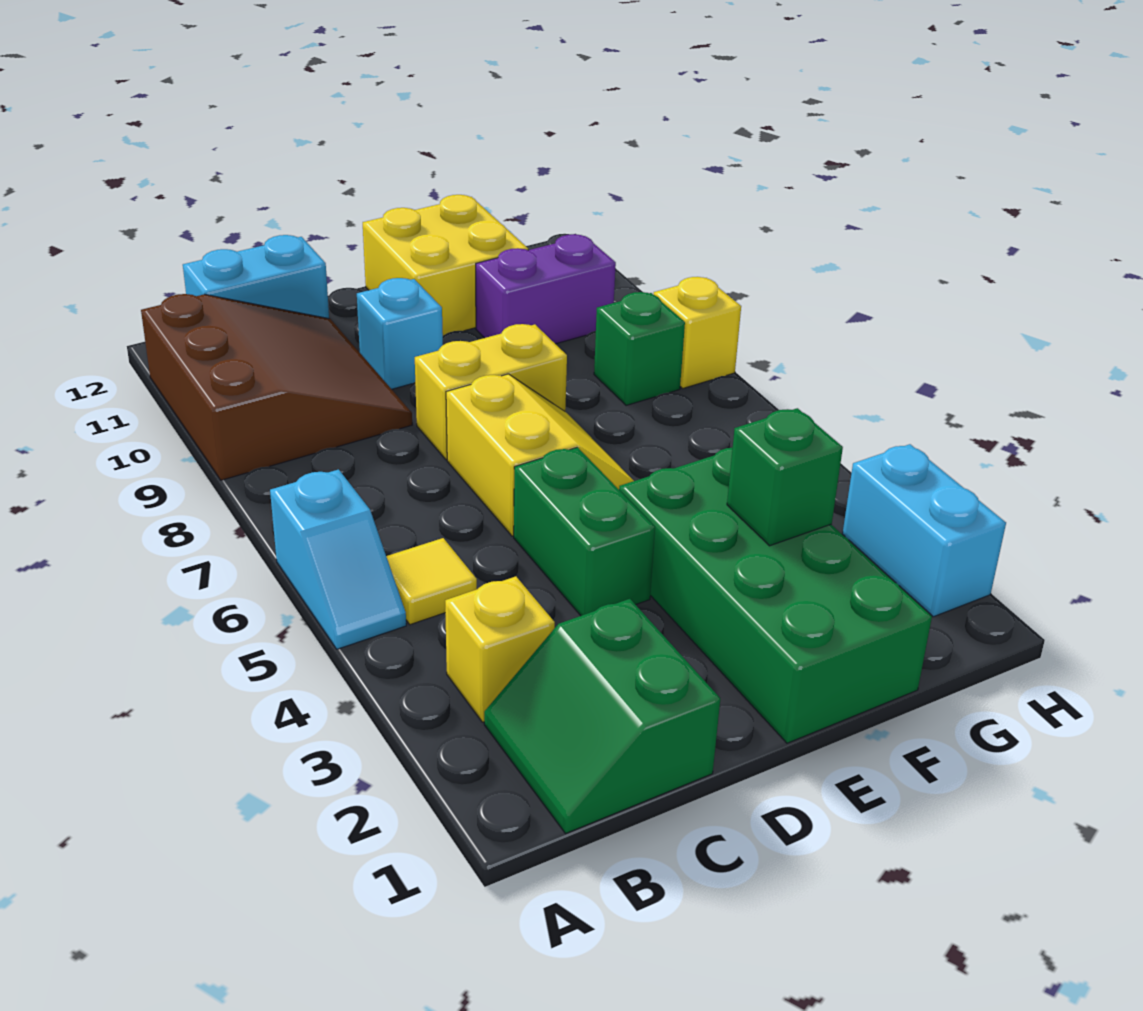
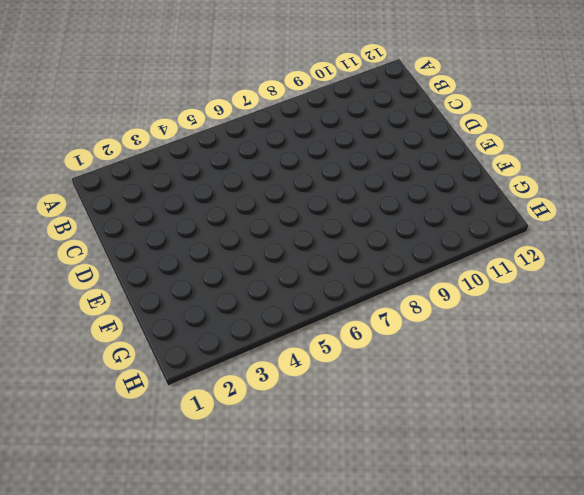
none -> cyan slope A5:A6 level 1 top 6
none -> brown slope A9:C11 level 1 top A
none -> green slope B1:C2 level 1 top C

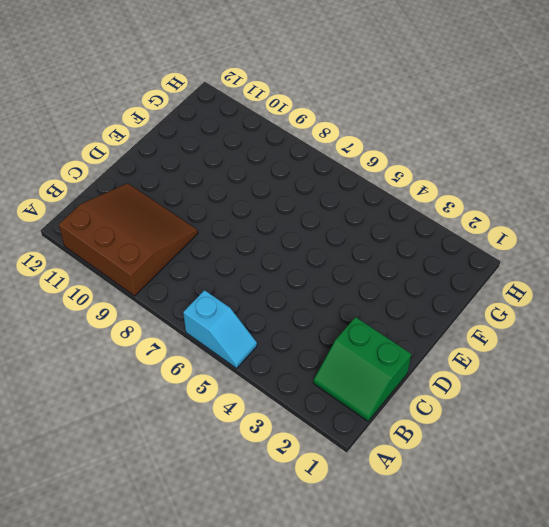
none -> yellow brick B3 level 1
none -> yellow tile B5 level 1
none -> cyan brick B12:C12 level 1

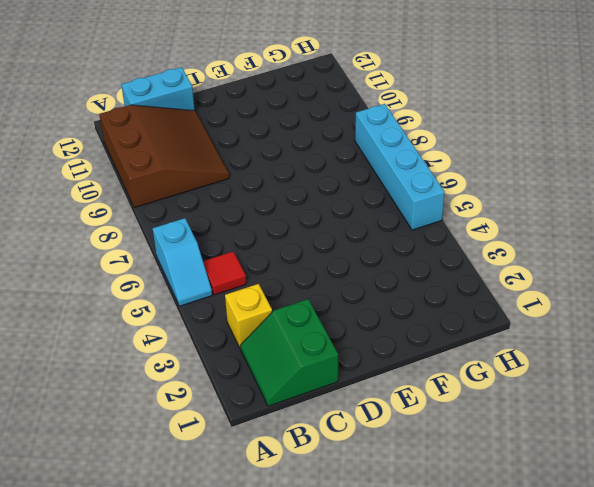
red tile B5 level 1 -> yellow tile B5 level 1
cyan brick H5:H8 level 1 -> yellow brick H8 level 1
none -> green brick D4:D5 level 1
none -> yellow slope D6:E7 level 1 top D
none -> yellow brick D8:E8 level 1

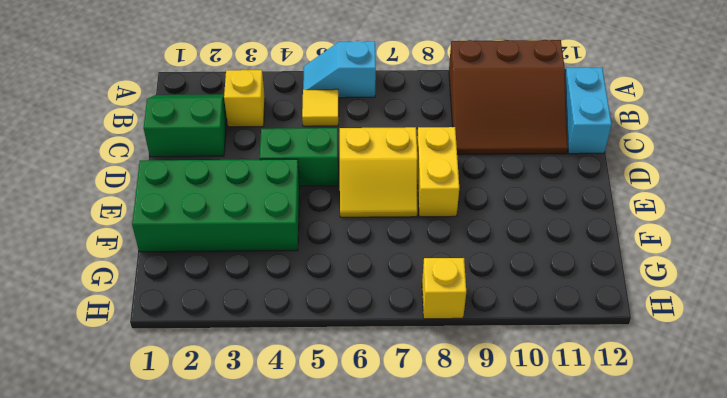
none -> cyan brick D10 level 1
none -> yellow brick E11:F12 level 1
none -> purple brick F10:G10 level 1

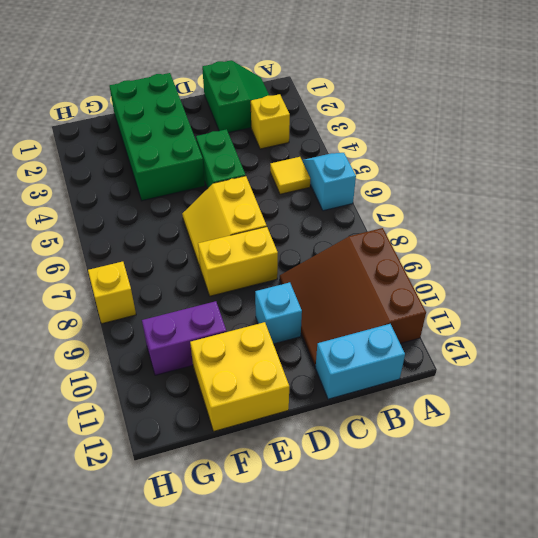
none -> green brick G8 level 1
none -> cyan brick H2:H3 level 1
none -> green brick F3 level 2

